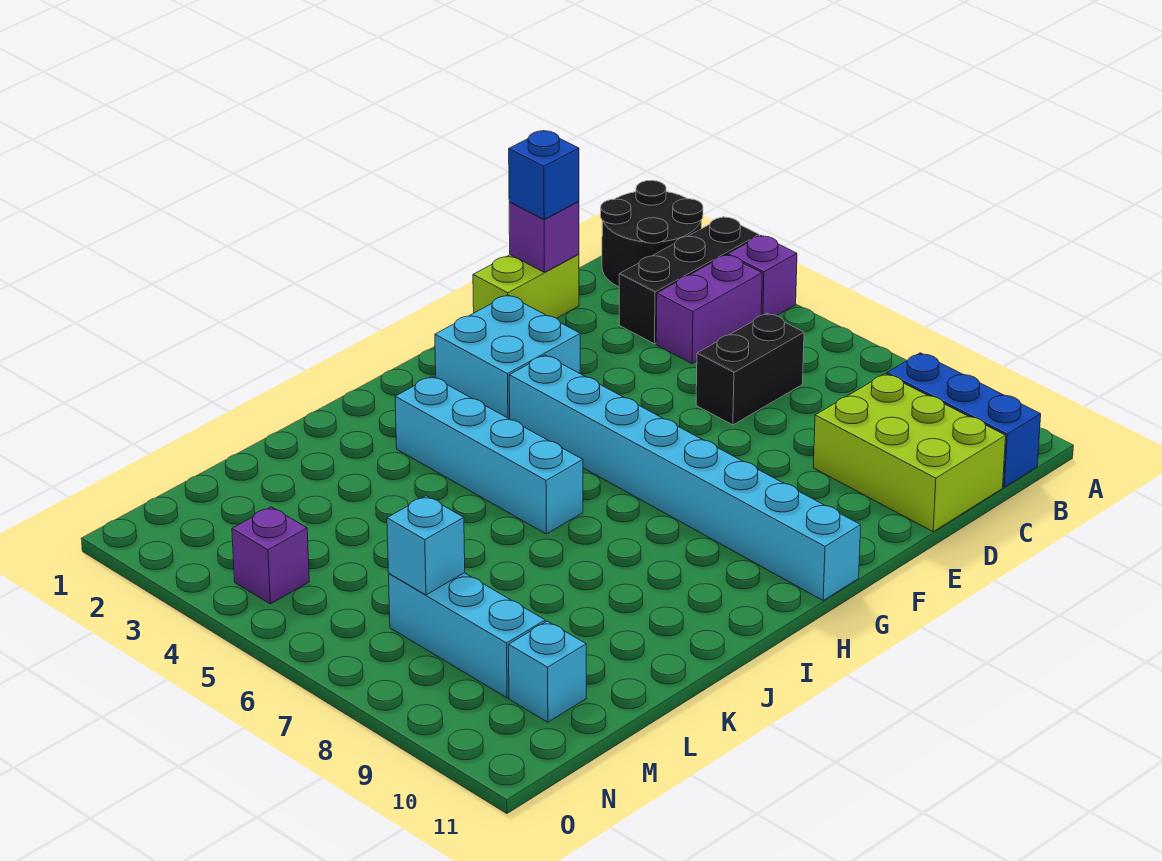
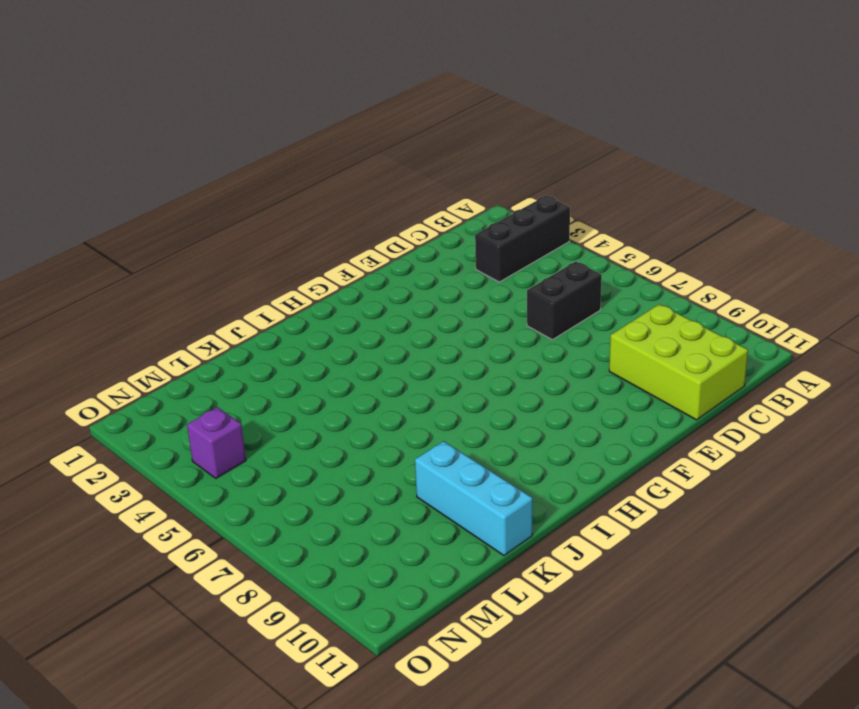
cyan brick K9:K11 level 1 -> cyan brick M7:M9 level 1
none -> black round brick A1:B2 level 1
none -> purple brick A4 level 1
none -> purple brick B4:C4 level 1

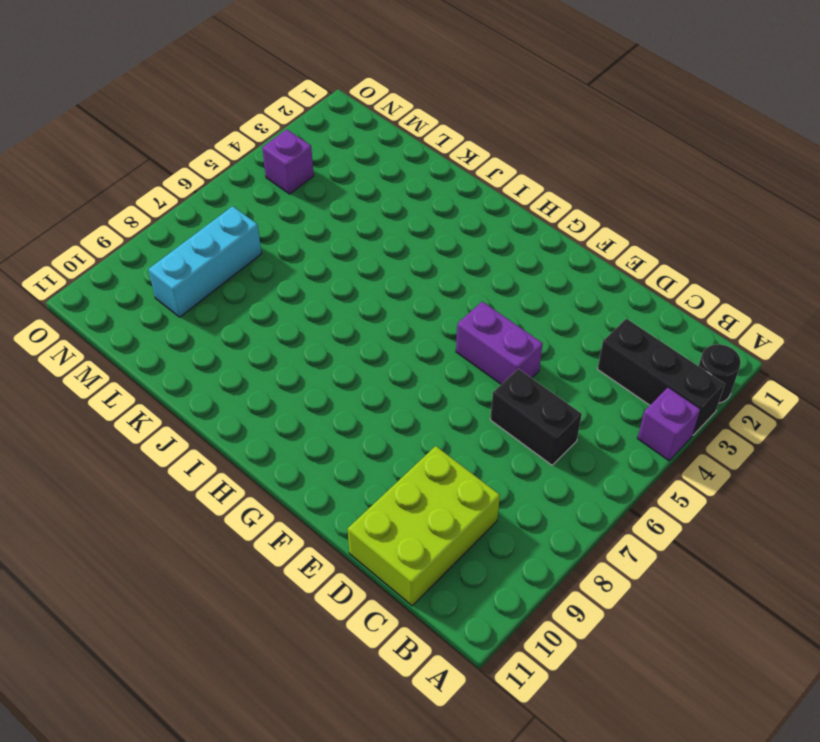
black round brick A2 level 1 -> black round brick A1:B2 level 1
purple brick E5:F5 level 1 -> purple brick B4:C4 level 1
none -> blue brick B9:B11 level 1
none -> lime brick D1:E1 level 1
none -> cyan brick F2:G3 level 1

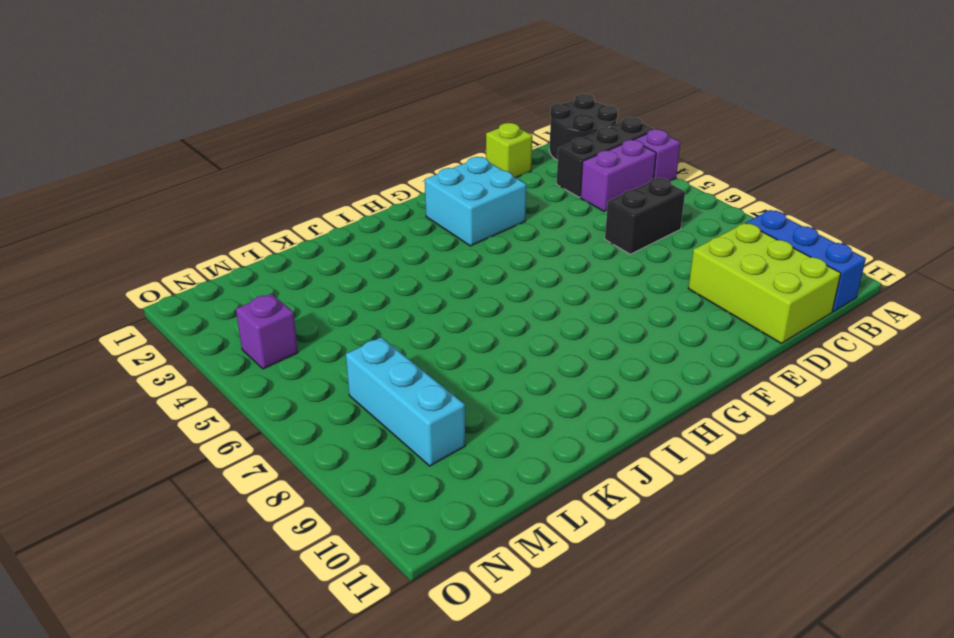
lime brick D1 level 1 -> lime brick D1:E1 level 1
none -> cyan brick G4:G11 level 1
none -> cyan brick I3:I6 level 1
none -> cyan brick M10 level 1

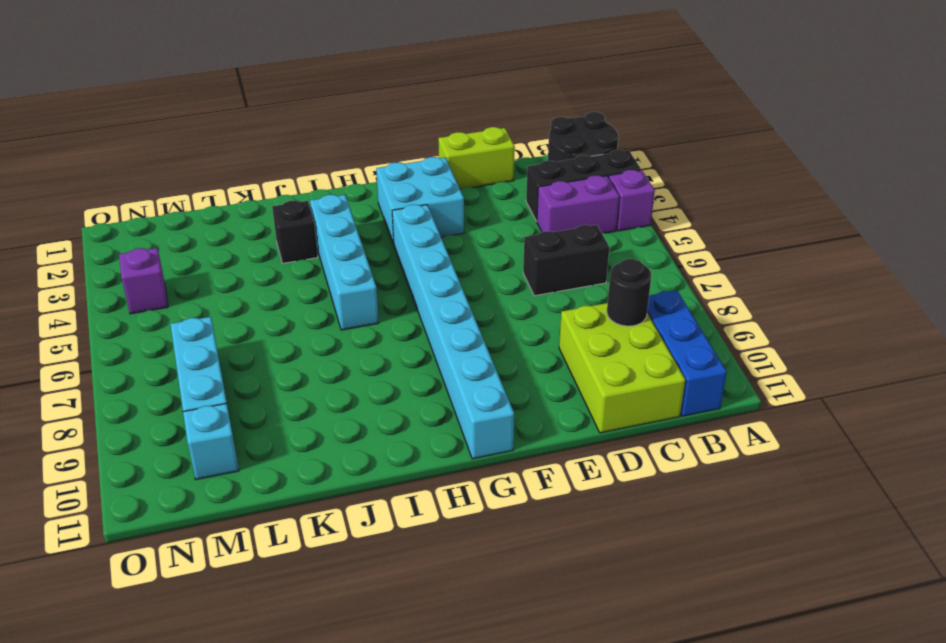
black round brick C9 level 2 -> none
black brick J3 level 1 -> none
none -> purple brick D1 level 2
none -> cyan brick M7 level 2
none -> blue brick D1 level 3

